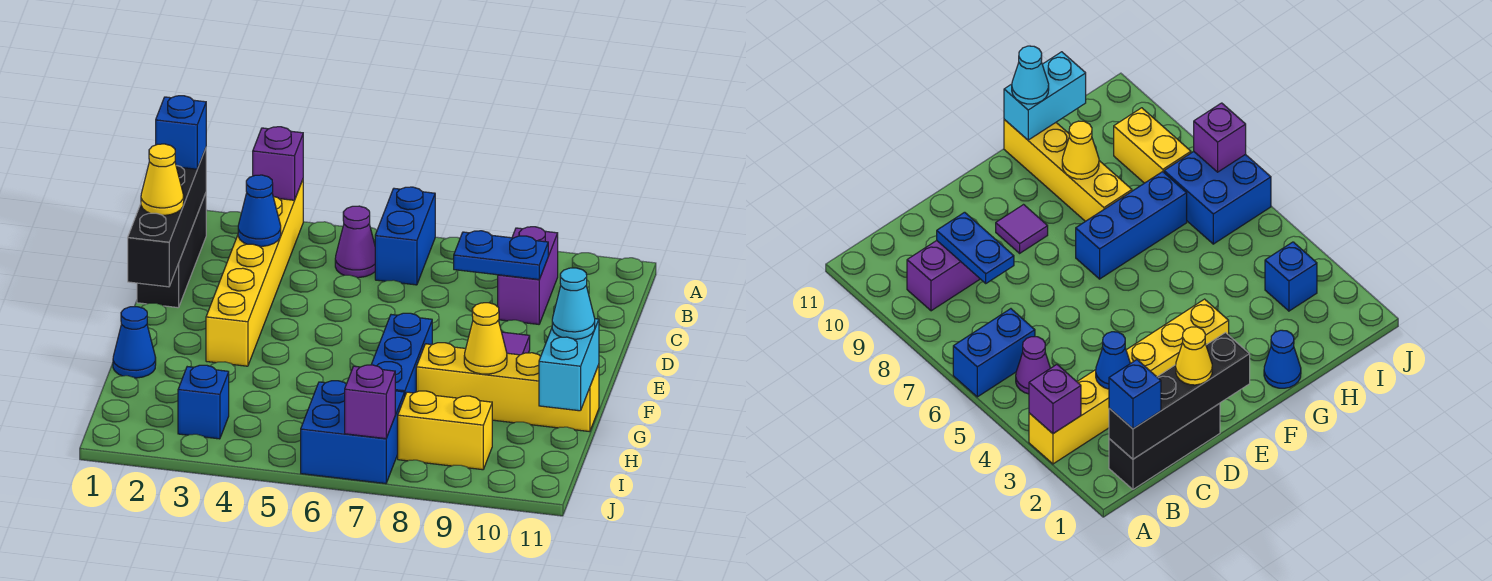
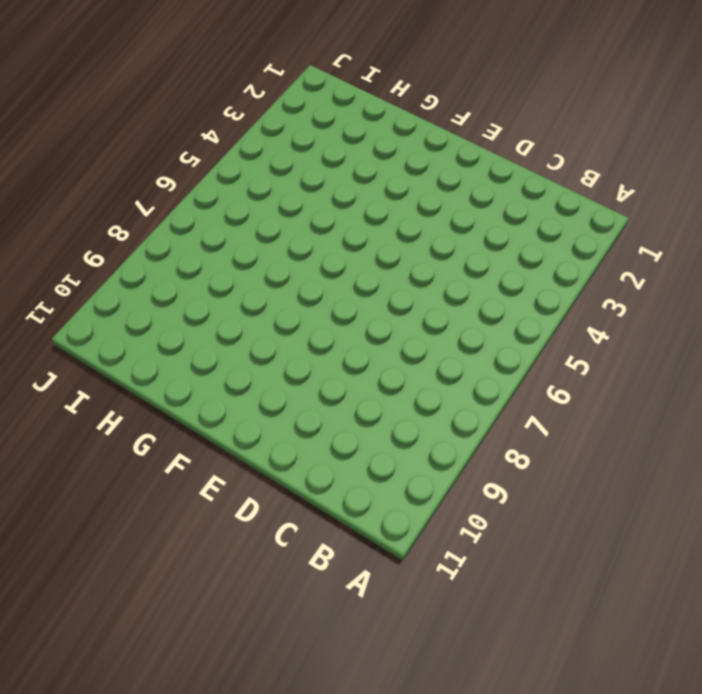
none -> yellow brick A3:F3 level 1
none -> blue brick A6:B6 level 1
none -> black brick B1:D1 level 1

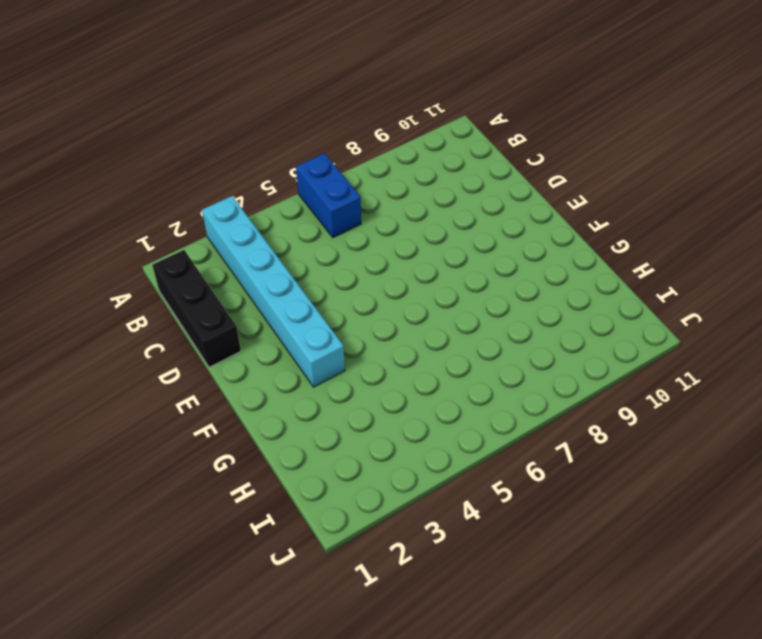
cyan brick A3:F3 level 1 -> yellow brick A3:F3 level 1
none -> purple cone B5 level 1
none -> purple brick B9:C9 level 1
none -> purple tile E9 level 1

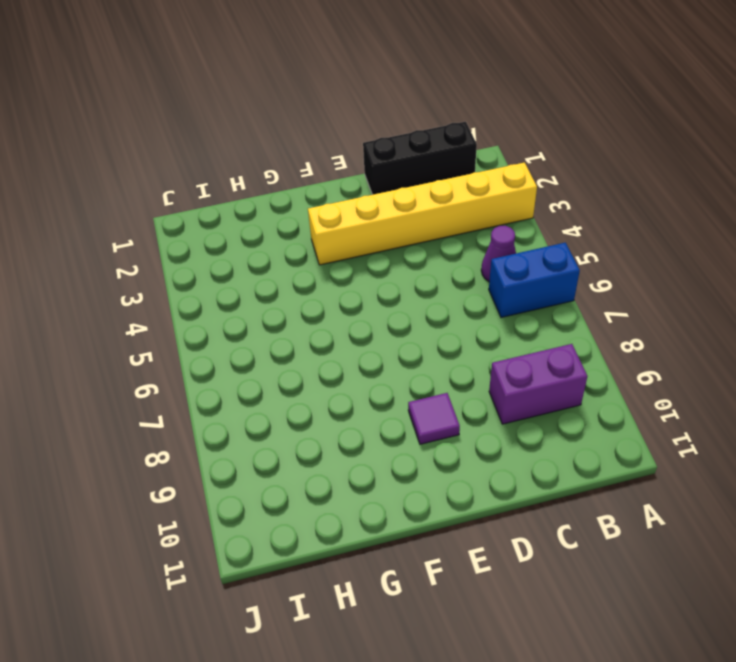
none -> blue brick F7:H7 level 1
none -> blue cone G1 level 1
none -> yellow brick G8:G11 level 1

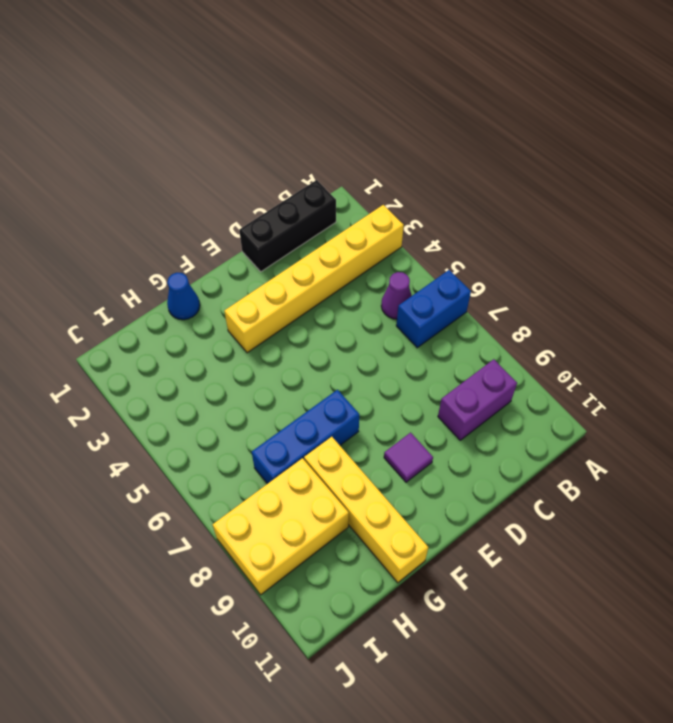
yellow brick H8:J9 level 1 -> yellow brick I8:I9 level 1
none -> blue brick I3 level 1
none -> blue brick I6:J7 level 1
none -> purple brick A3 level 2

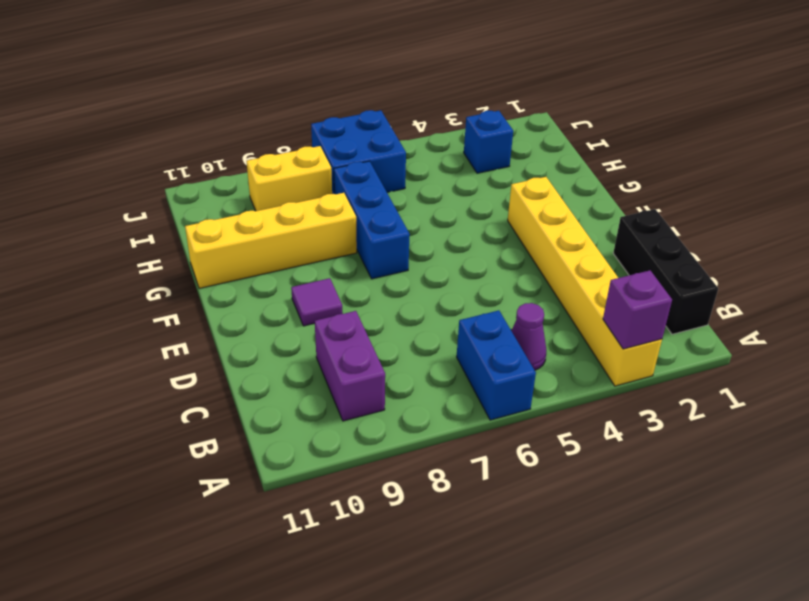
none -> blue cone G1 level 1
none -> black brick B1:E1 level 2
none -> blue cone C3 level 2

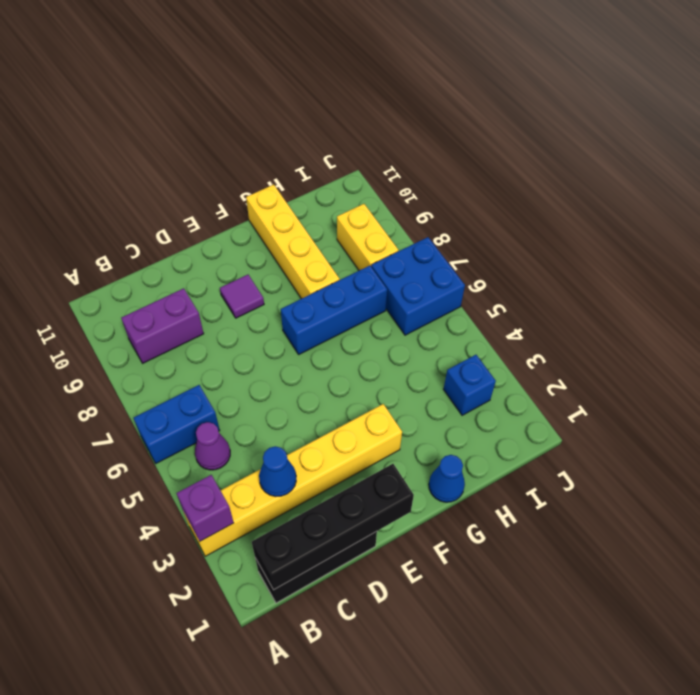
none -> blue plate C8:C9 level 2
none -> yellow cone G9 level 2
none -> cyan brick G11:H11 level 2

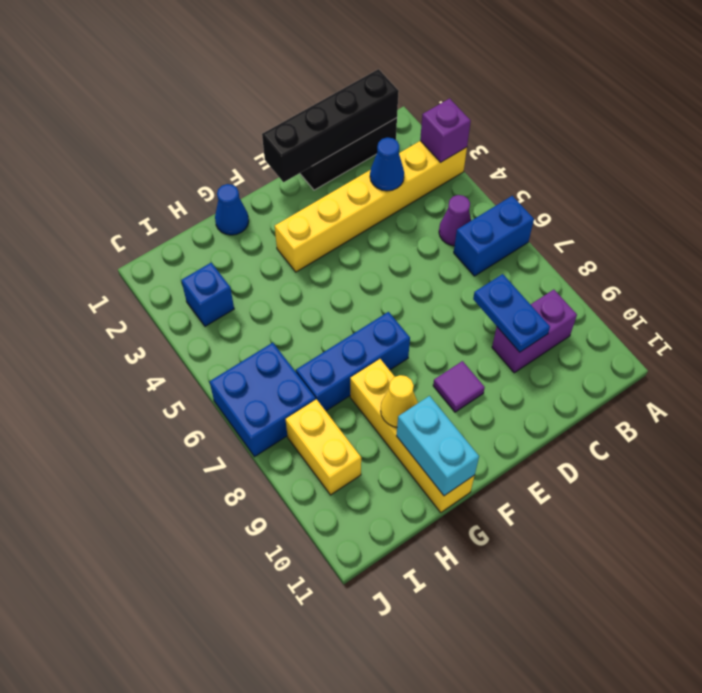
cyan brick G10:G11 level 2 -> cyan brick G11:H11 level 2
none -> purple brick J7 level 2
none -> blue brick B1 level 3
none -> yellow cone D1 level 3

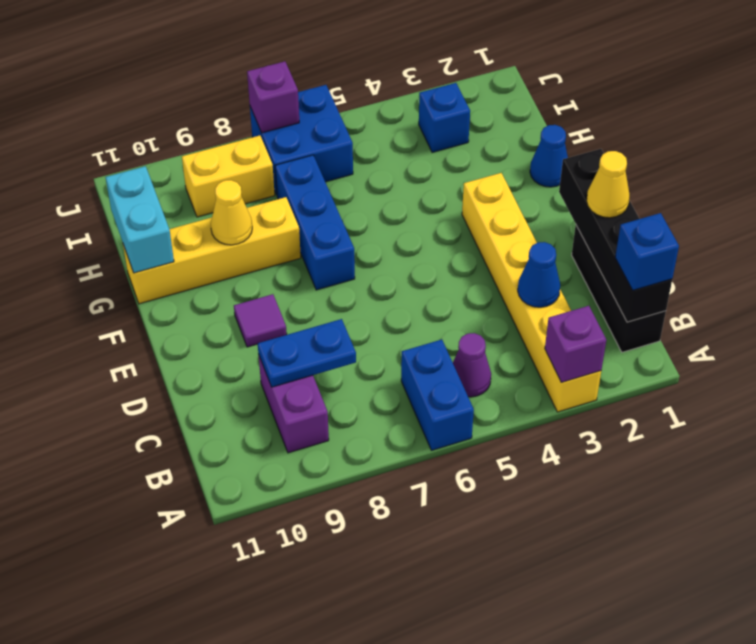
none -> cyan cone G11 level 3

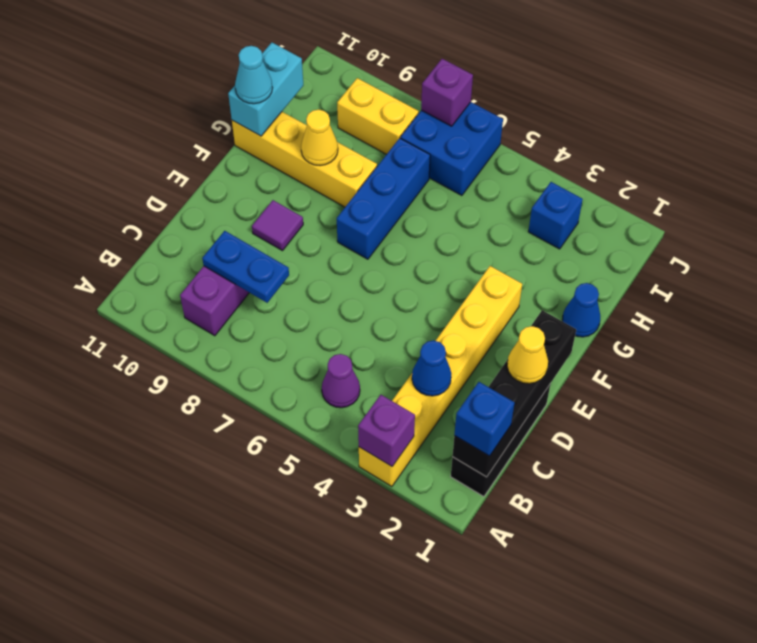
none -> blue brick A6:B6 level 1

